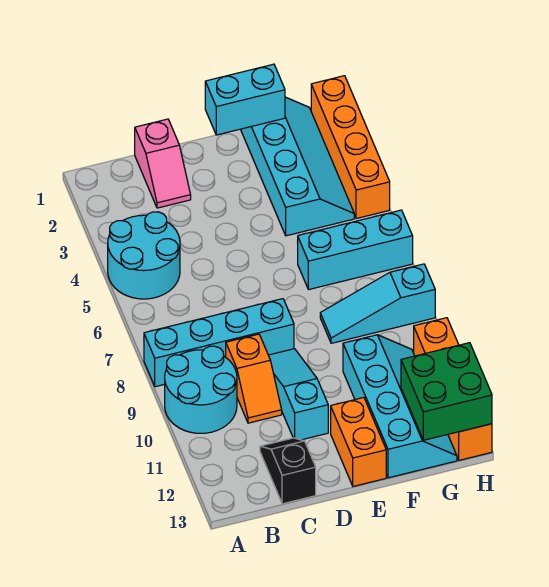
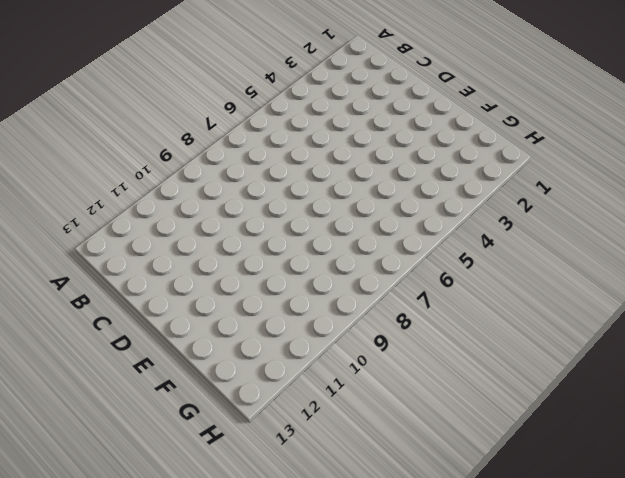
none -> cyan round brick A4:B5 level 1
none -> cyan brick A8:D8 level 1
none -> cyan round brick A9:B10 level 1

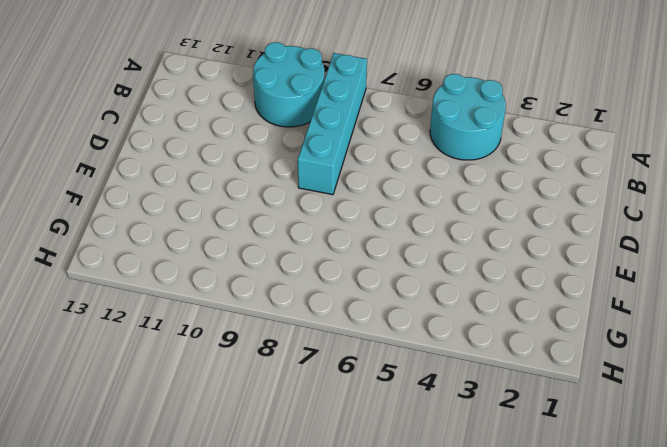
none -> pink slope C1:C2 level 1 top 1
none -> orange slope C9:C10 level 1 top 9
none -> black slope C12:C13 level 1 top 13

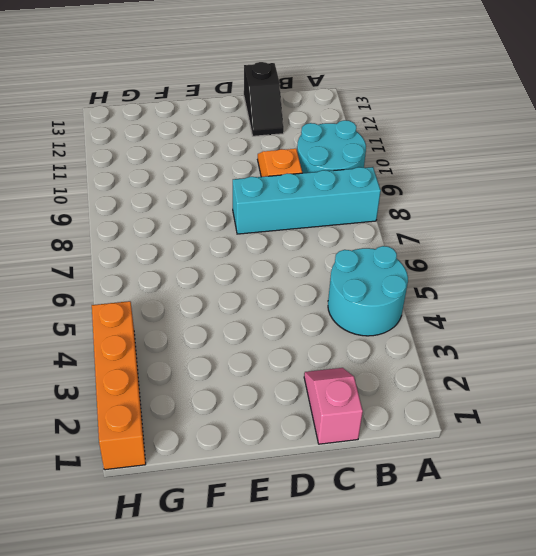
none -> cyan slope D9:D11 level 1 top 11
none -> orange brick E12:E13 level 1
none -> cyan slope F1:G4 level 1 top F

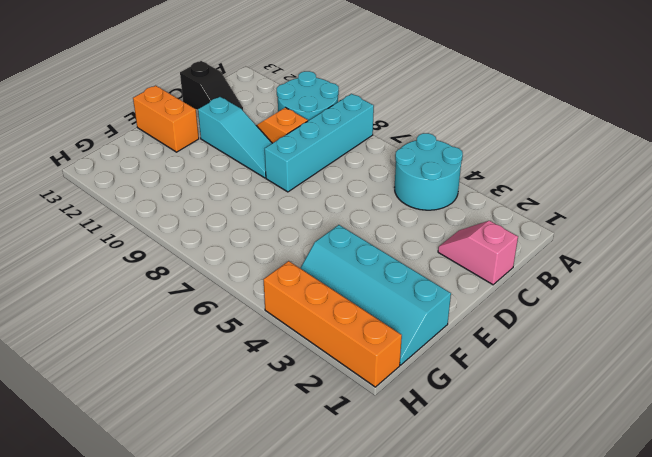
none -> cyan brick F6:H6 level 1
none -> cyan slope F8:H8 level 1 top H
none -> cyan slope F10:G13 level 1 top F

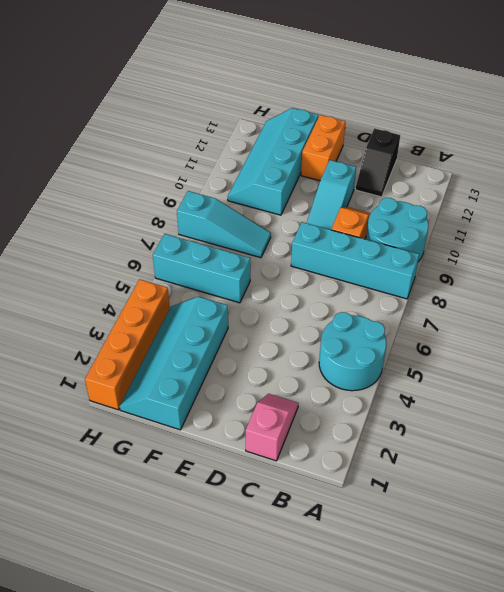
none -> orange brick H10:H13 level 1
none -> cyan brick E1:F1 level 2
none -> green brick G12:H13 level 2

